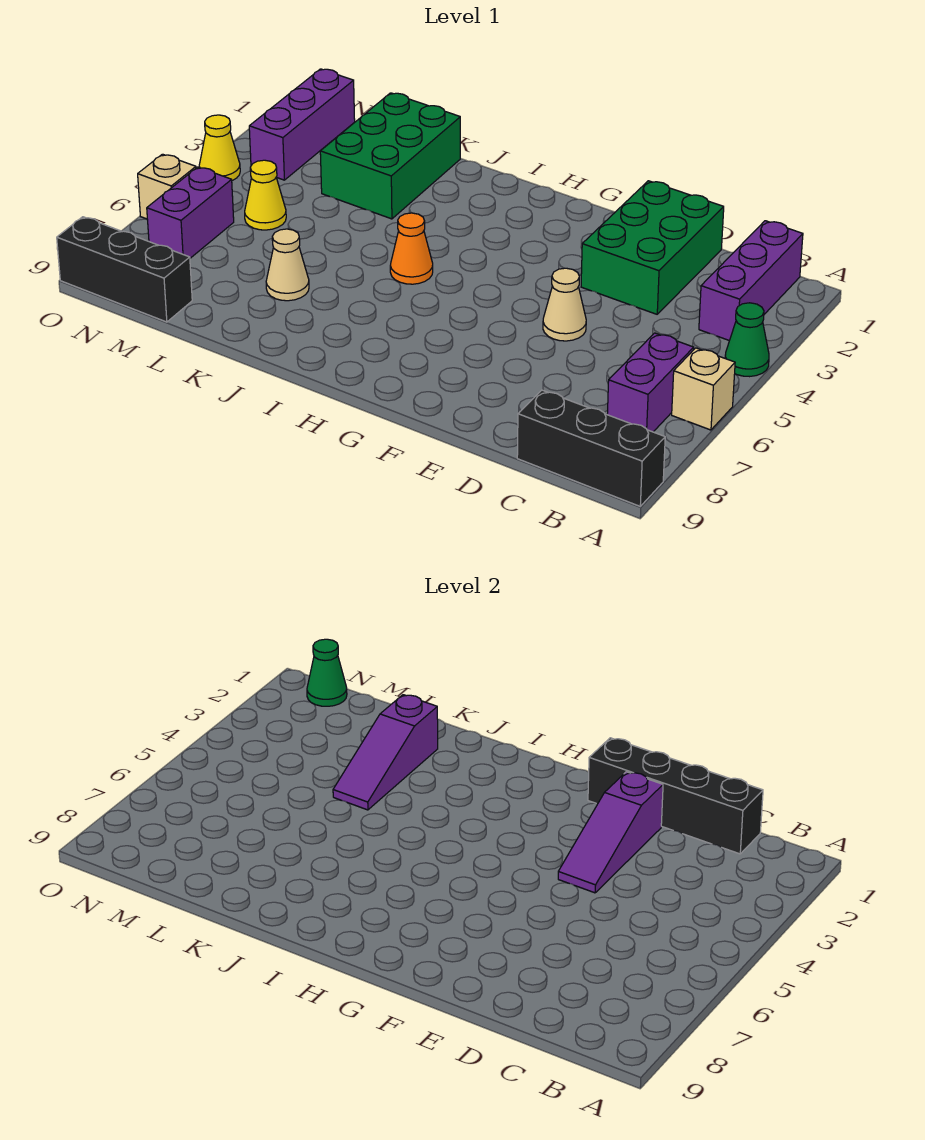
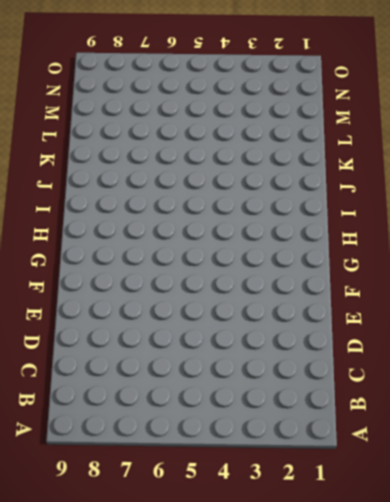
none -> green cone A4 level 1
none -> tan brick A6 level 1
none -> black brick A9:C9 level 1

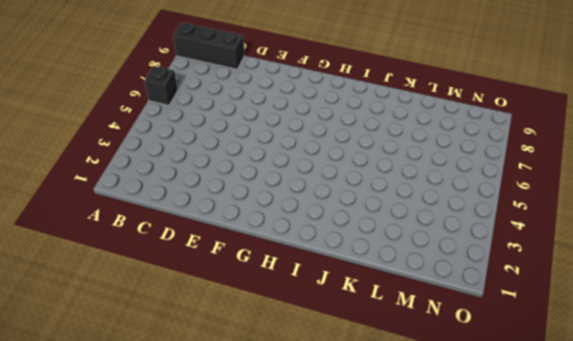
black brick A6 level 1 -> tan brick A6 level 1
none -> green cone A4 level 1
none -> purple brick B1:B3 level 1
none -> purple brick B6:B7 level 1

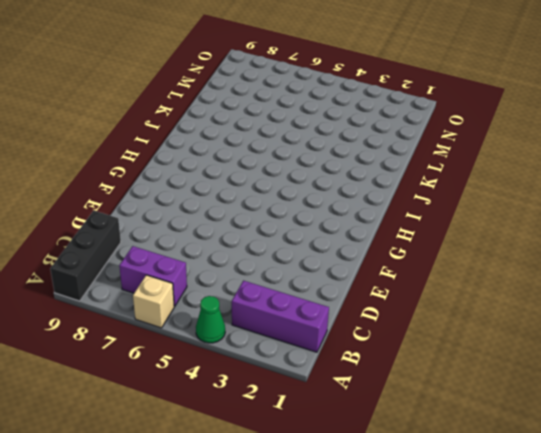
none -> green brick D1:E3 level 1
none -> tan cone E5 level 1
none -> orange cone I5 level 1

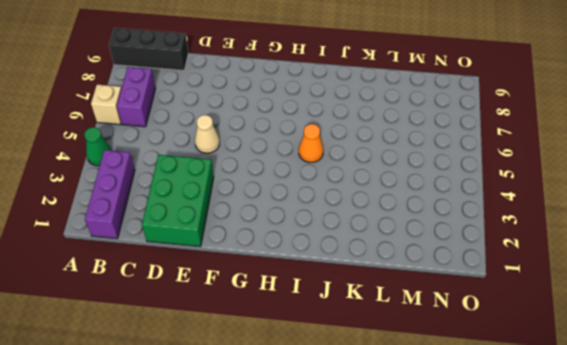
none -> green brick K1:L3 level 1
none -> tan cone K7 level 1
none -> yellow cone M5 level 1

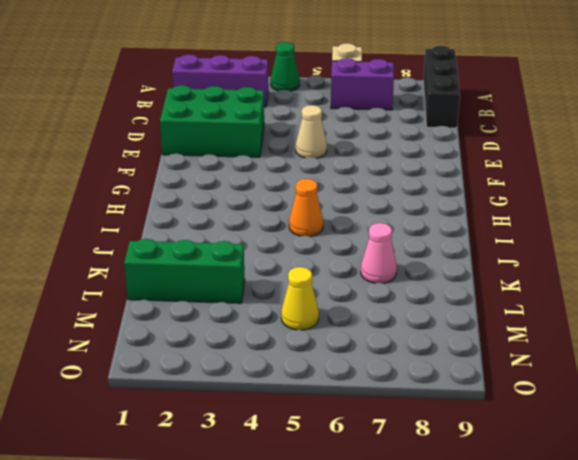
pink cone K7 level 1 -> tan cone K7 level 1
green brick L1:L3 level 1 -> green brick K1:L3 level 1
none -> black brick M9:O9 level 1
none -> purple brick N1:N3 level 1
none -> purple brick N6:N7 level 1

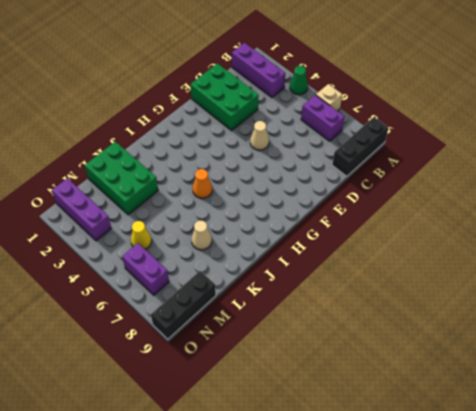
none -> yellow cone O4 level 1
none -> tan brick O6 level 1
none -> black brick C1:F1 level 2

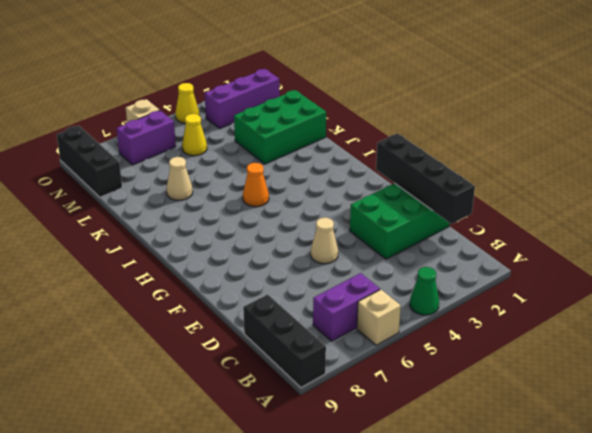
none -> purple brick B1:B3 level 1
none -> purple slope E2:E4 level 2 top 2
none -> purple slope K2:K4 level 2 top 2

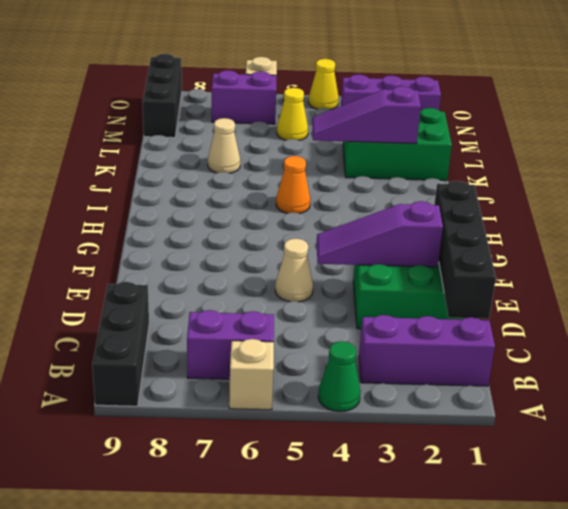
none -> green cone N1 level 2

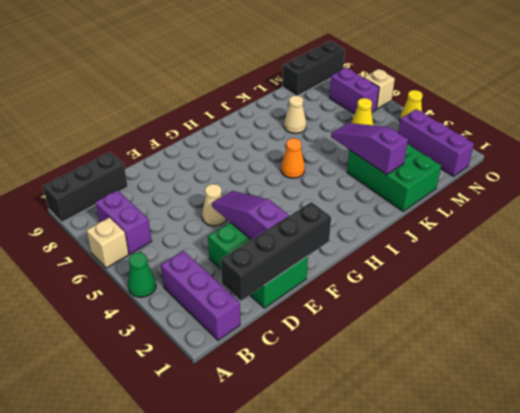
none -> green cone N1 level 2

